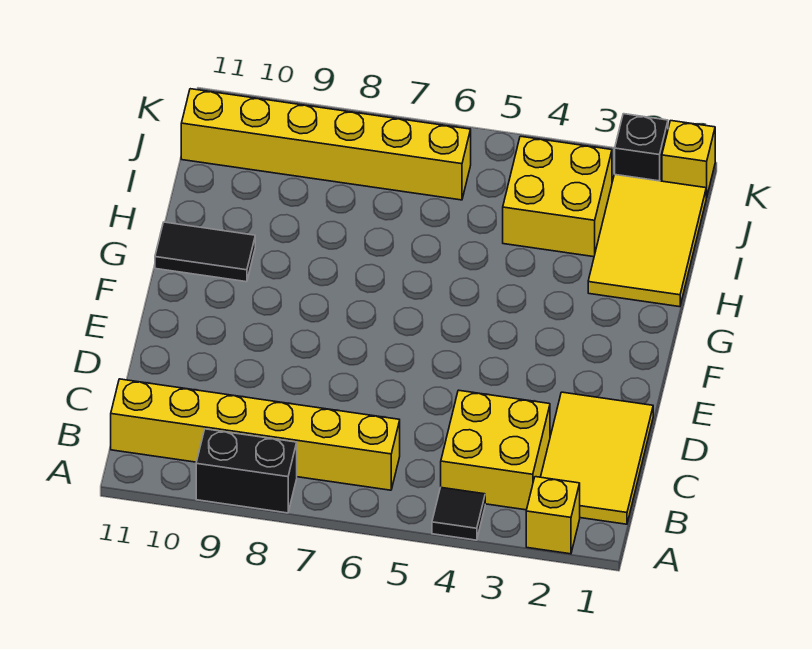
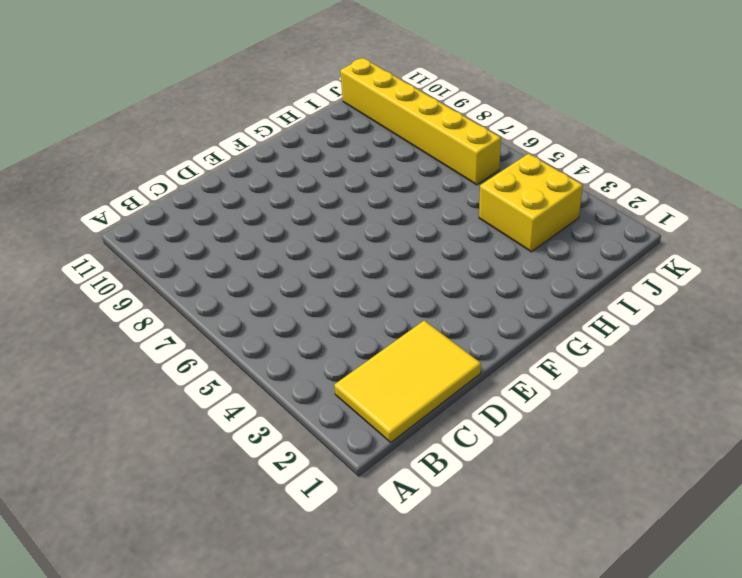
none -> yellow brick A2 level 1
none -> black tile A4 level 1
none -> black brick A8:A9 level 1

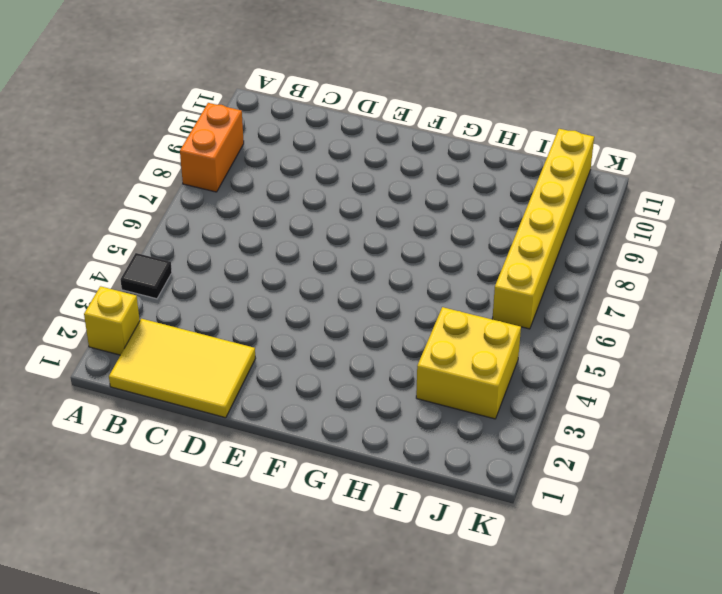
orange brick A8:A9 level 1 -> black brick A8:A9 level 1
none -> yellow brick B3:C4 level 1
none -> yellow brick B6:B11 level 1
none -> black tile G10:G11 level 1

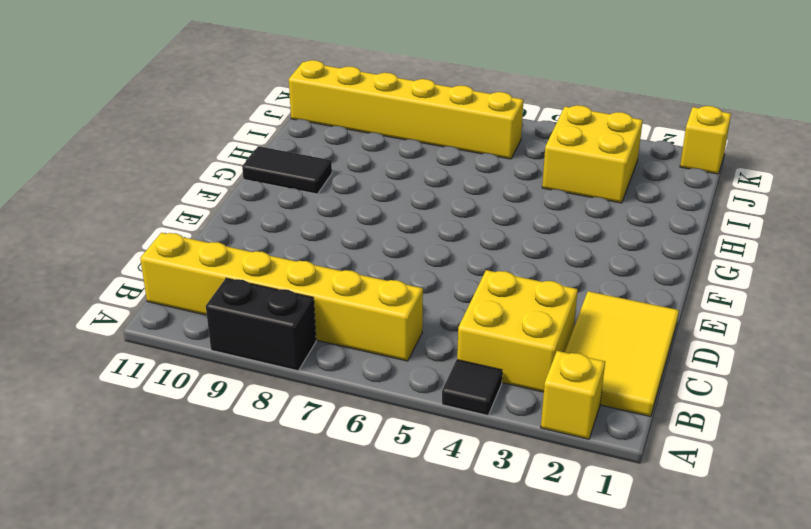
none -> yellow tile H1:J2 level 1
none -> black brick K2 level 1

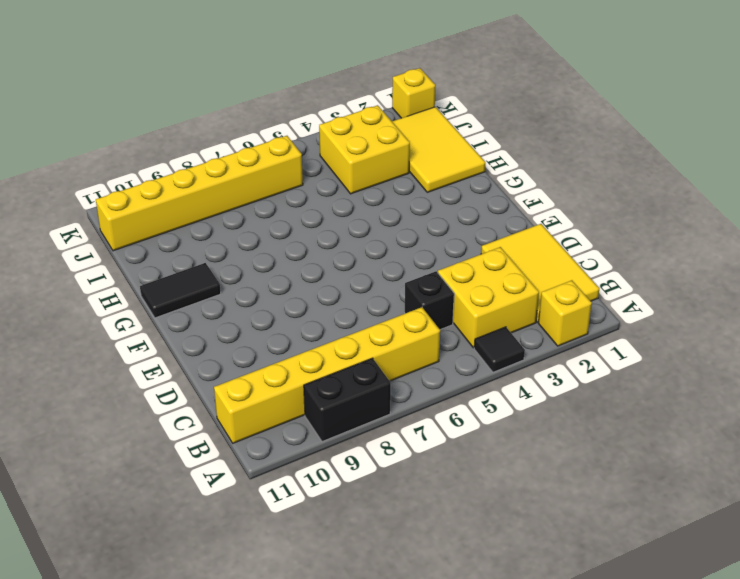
black brick C5 level 1 -> black brick K2 level 1

